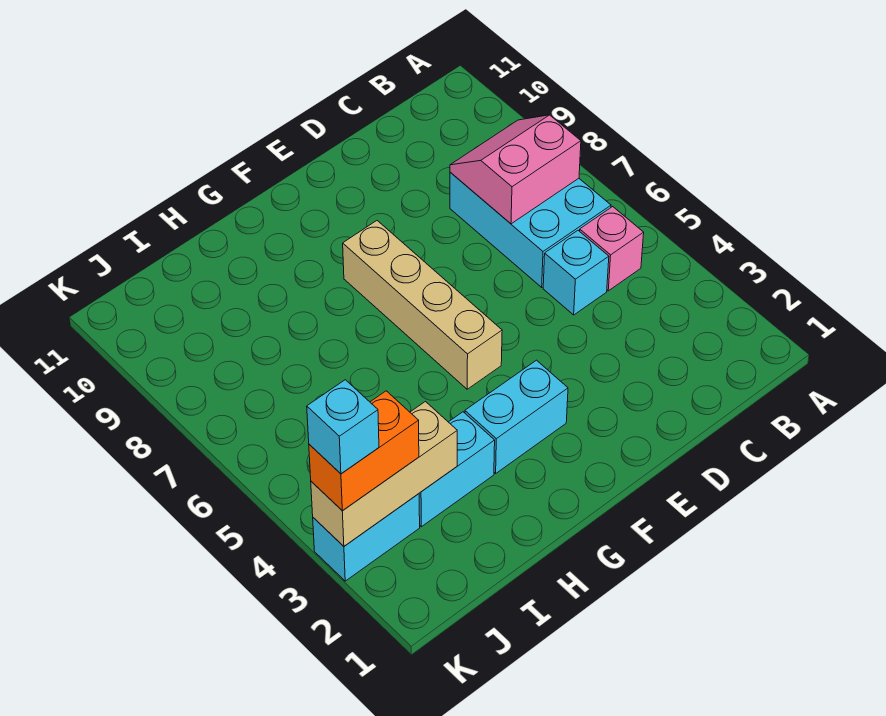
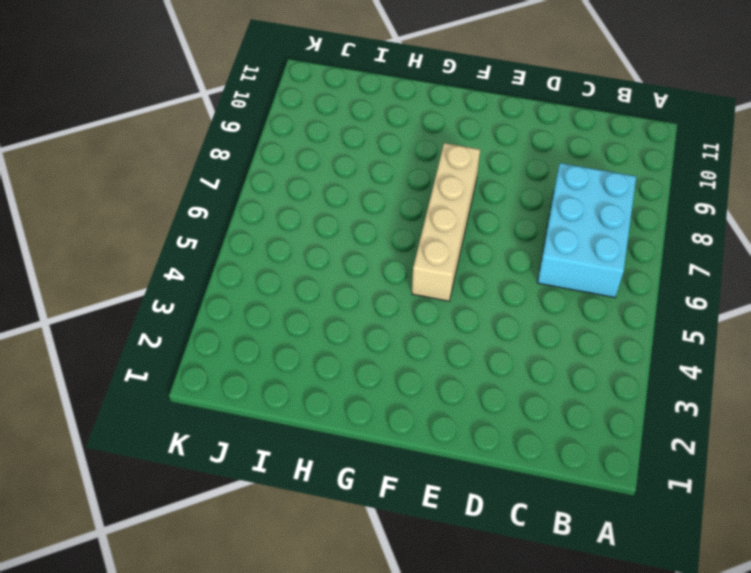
none -> pink brick B5 level 1
none -> cyan brick C5 level 1

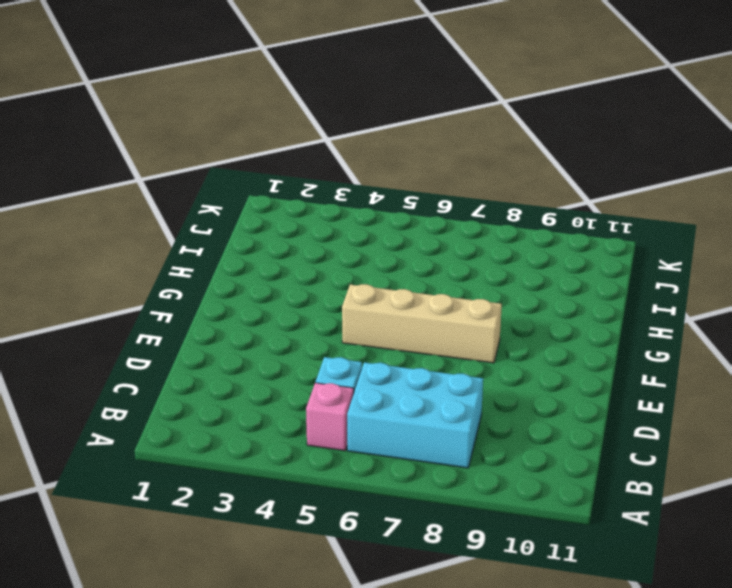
none -> cyan brick F3:G3 level 1
none -> cyan brick H3:I3 level 1

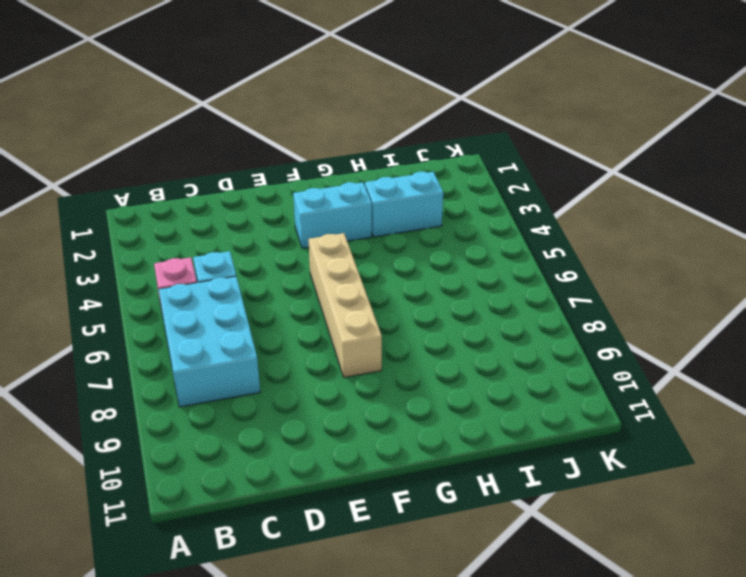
none -> cyan brick J3:K3 level 1
none -> pink slope B7:C8 level 2 top 7

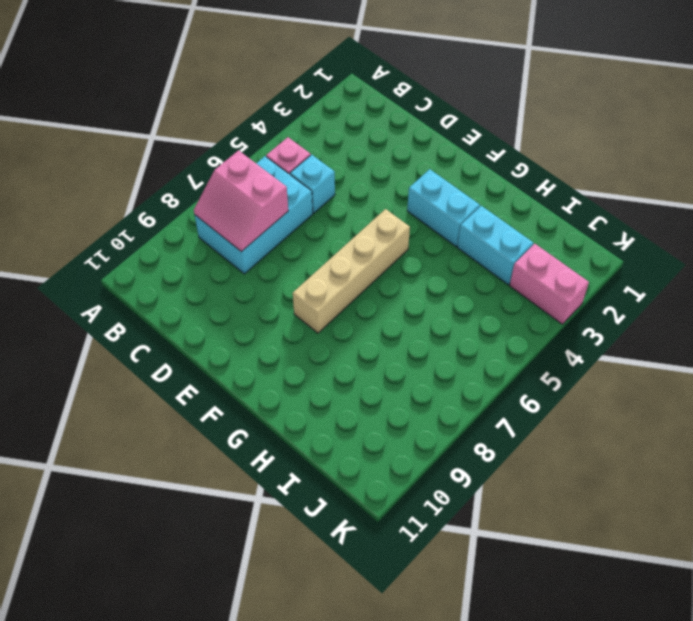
pink brick J3:K3 level 1 -> cyan brick J3:K3 level 1
none -> tan brick I3:K3 level 2
none -> orange brick J3:K3 level 3

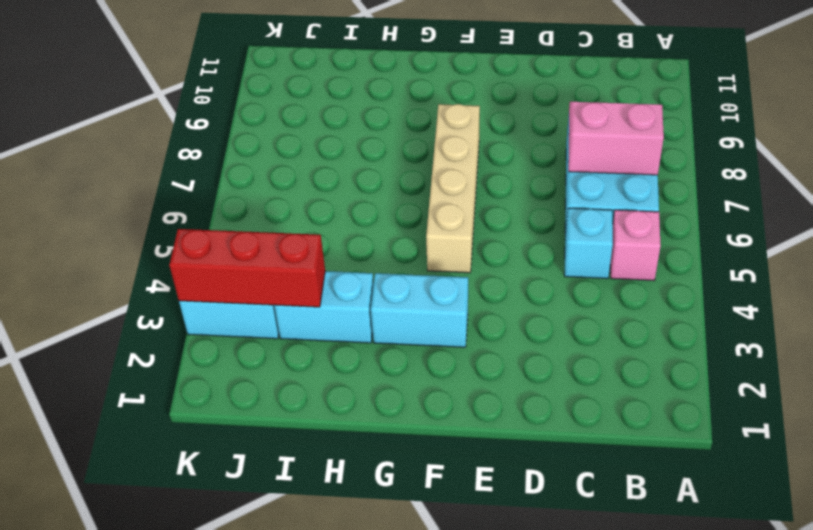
red brick I3:K3 level 2 -> tan brick I3:K3 level 2
none -> orange brick J3:K3 level 3
none -> cyan brick K3 level 4

